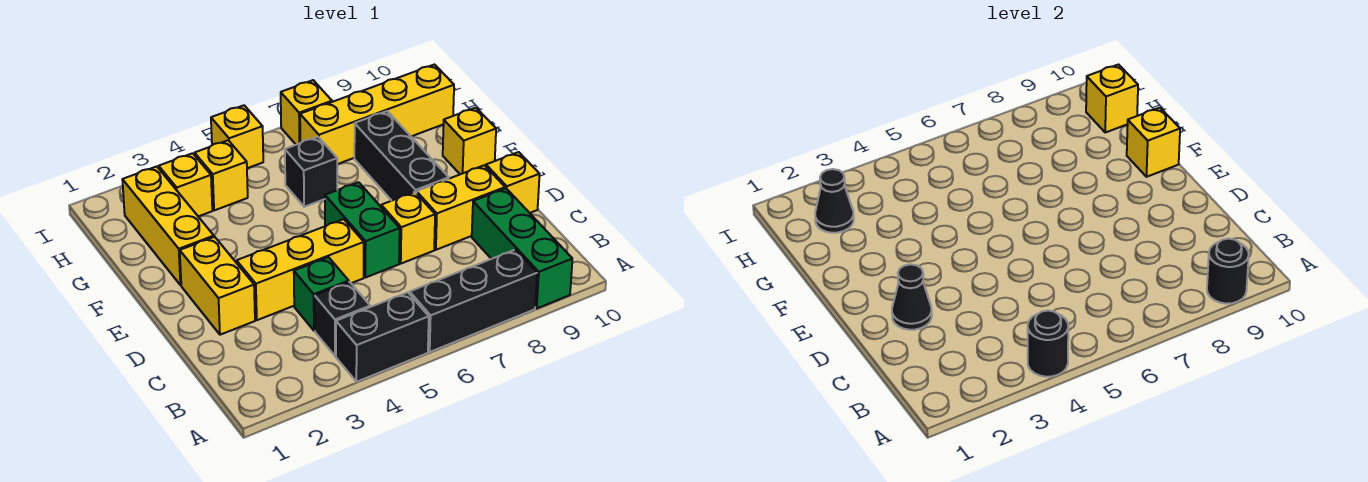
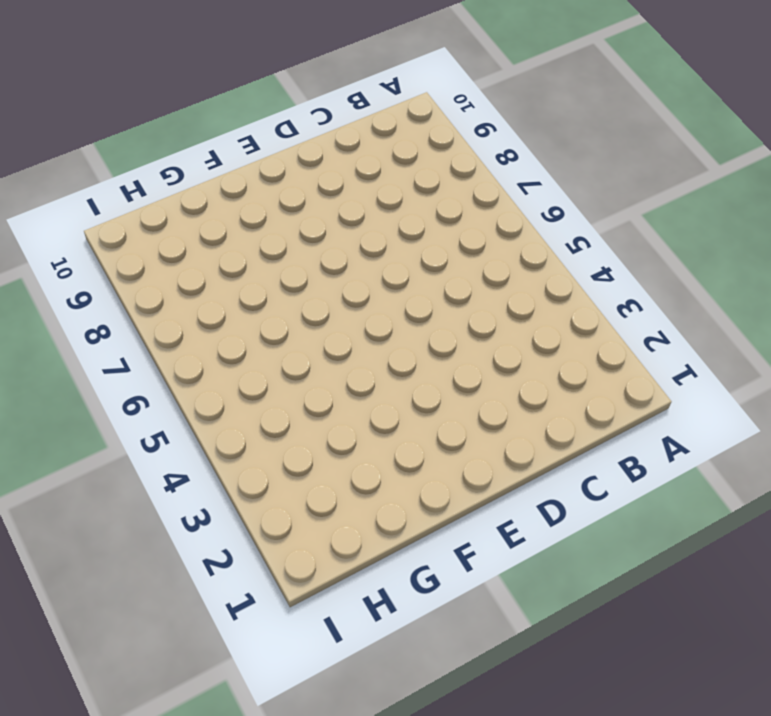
none -> black brick A4:A5 level 1
none -> black brick A6:A8 level 1
none -> green brick A9:C9 level 1

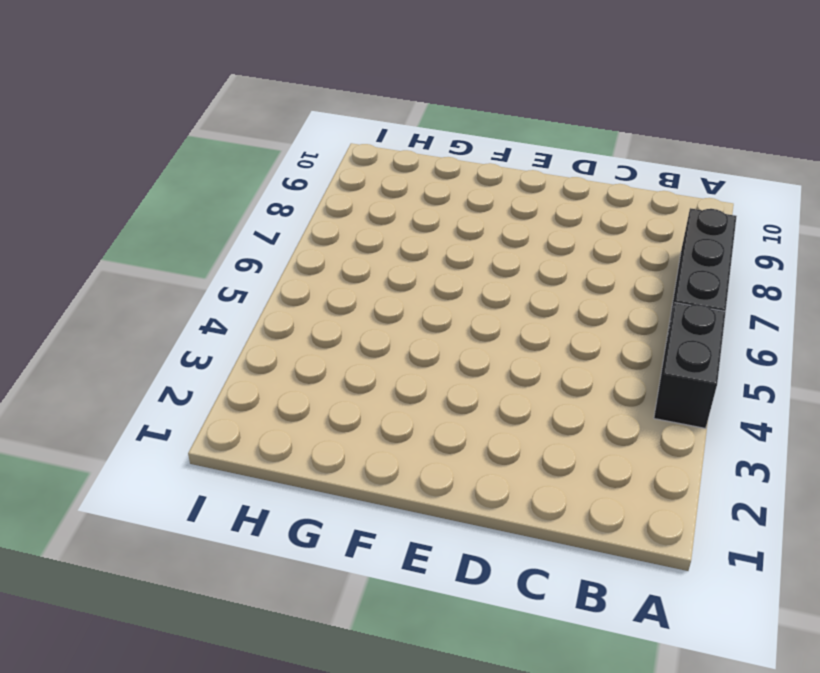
none -> green brick A9:C9 level 1
none -> black brick B4 level 1
none -> green brick C4 level 1

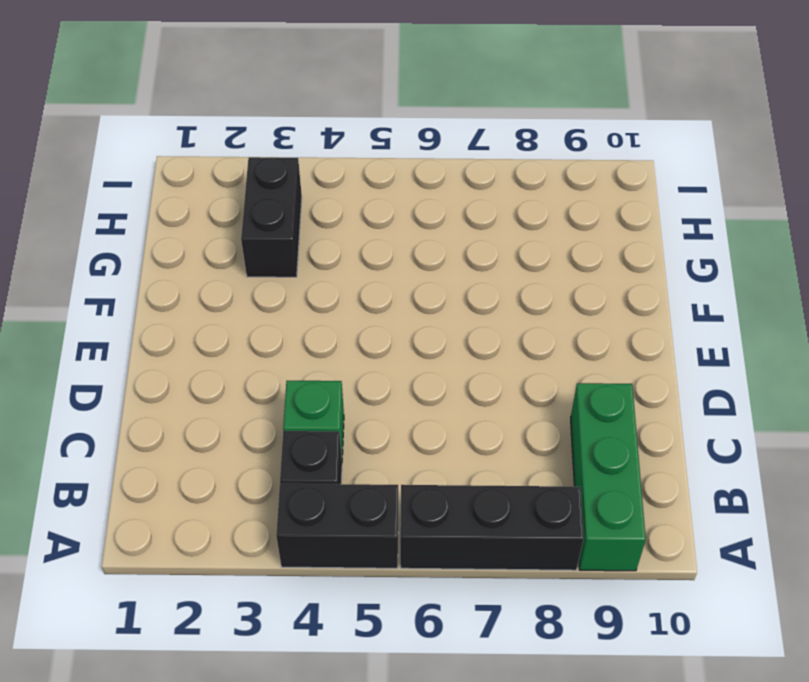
black brick G3:H3 level 1 -> yellow brick H3 level 1
none -> yellow brick D2:E2 level 1
none -> yellow brick D3:D5 level 1
none -> green brick D6:E6 level 1

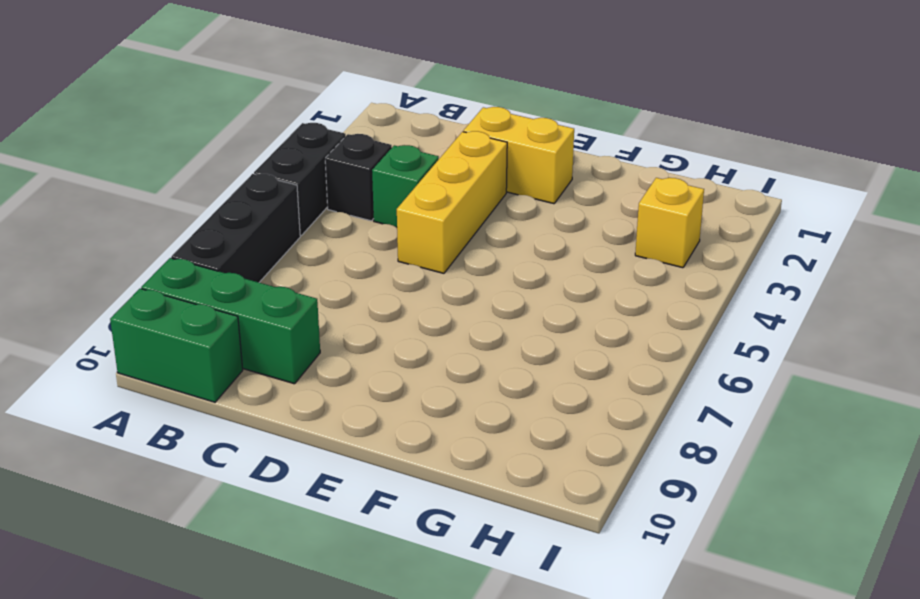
green brick A10:B10 level 1 -> green brick D6:E6 level 1
none -> yellow brick D7 level 1
none -> yellow brick D8:D9 level 1
none -> yellow brick D10 level 1

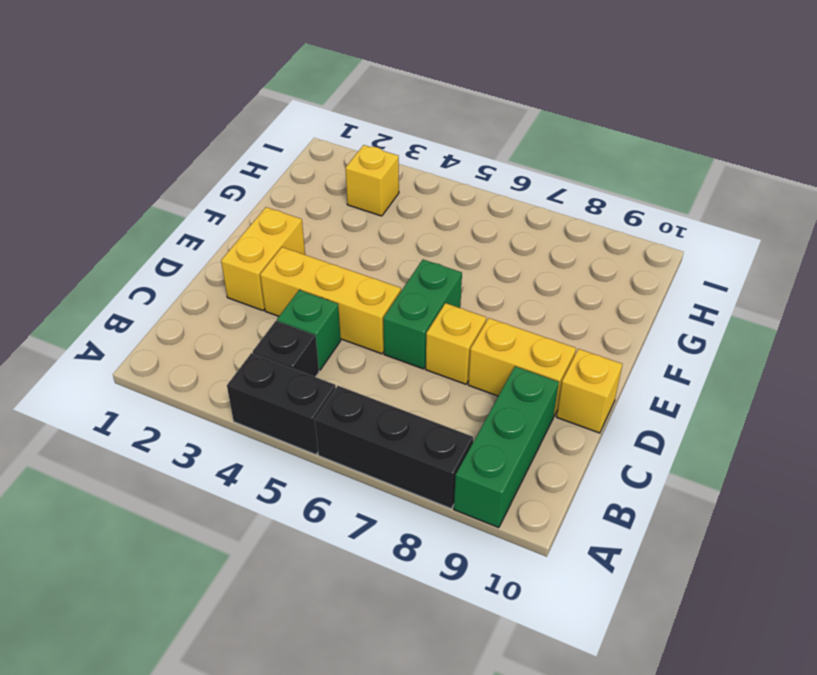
none -> black brick E8:G8 level 1
none -> yellow brick F2:H2 level 1
none -> yellow brick F10 level 1

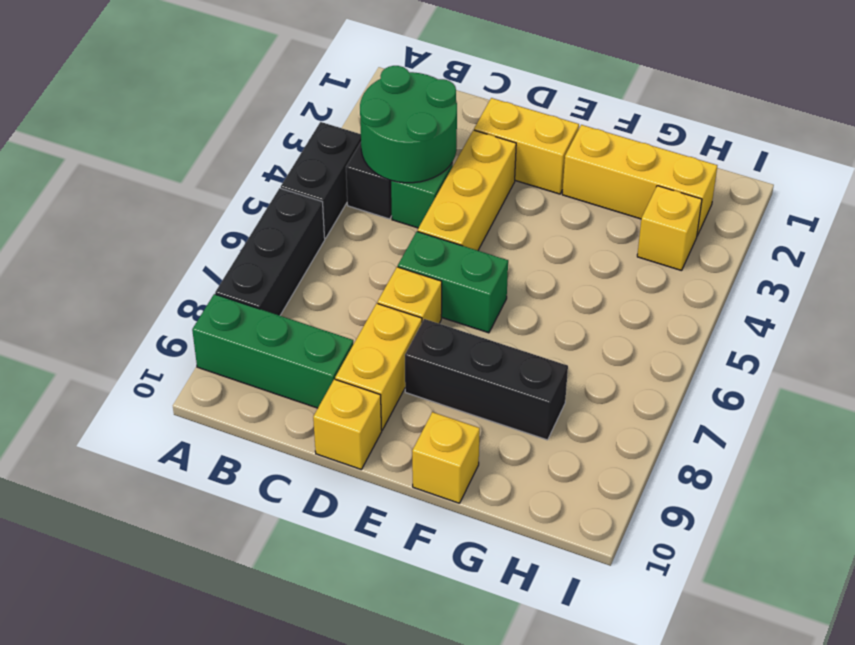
green round brick B3:C4 level 2 -> none
none -> black brick G6 level 1
none -> yellow brick H4 level 1
none -> yellow brick H7:H10 level 1

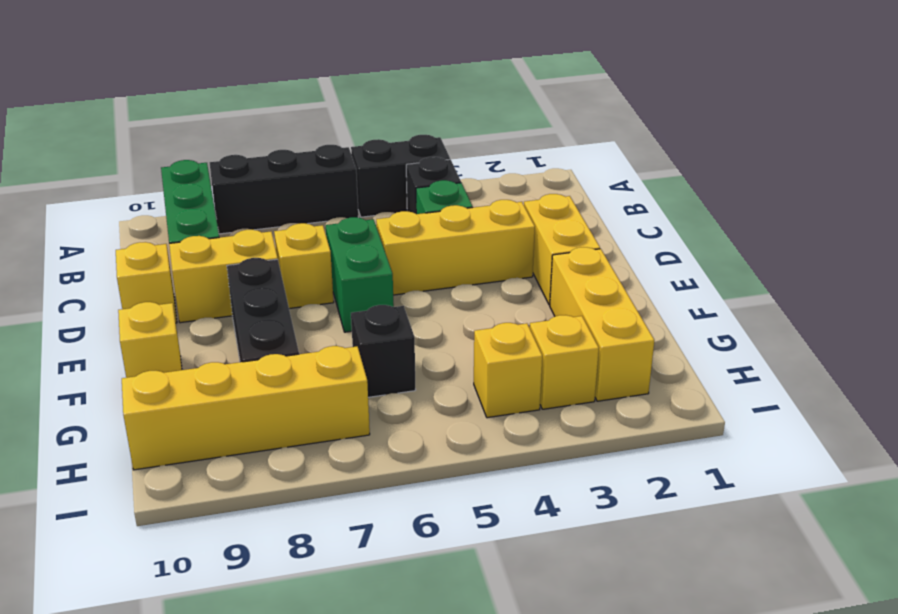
none -> yellow brick I5 level 1
none -> yellow brick I7 level 1
none -> black round brick A4 level 2

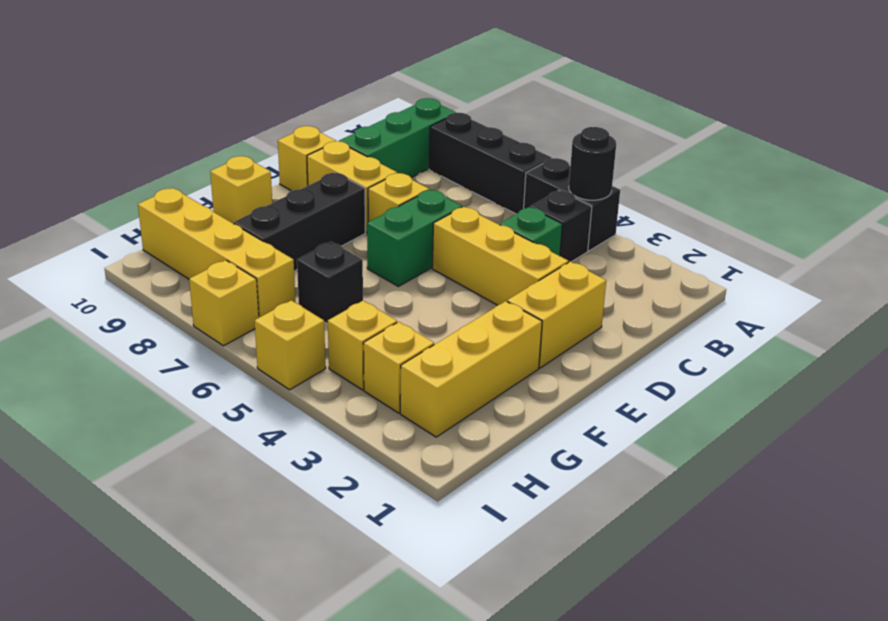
none -> black round brick A9 level 2
none -> black cone D2 level 2
none -> yellow brick F10 level 2

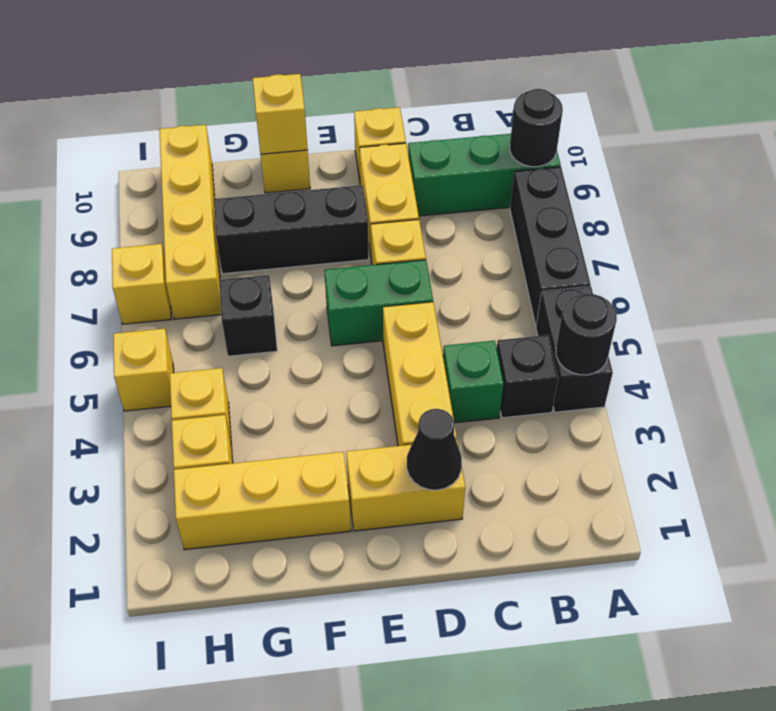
none -> black cone H2 level 2
none -> yellow brick H10 level 2

